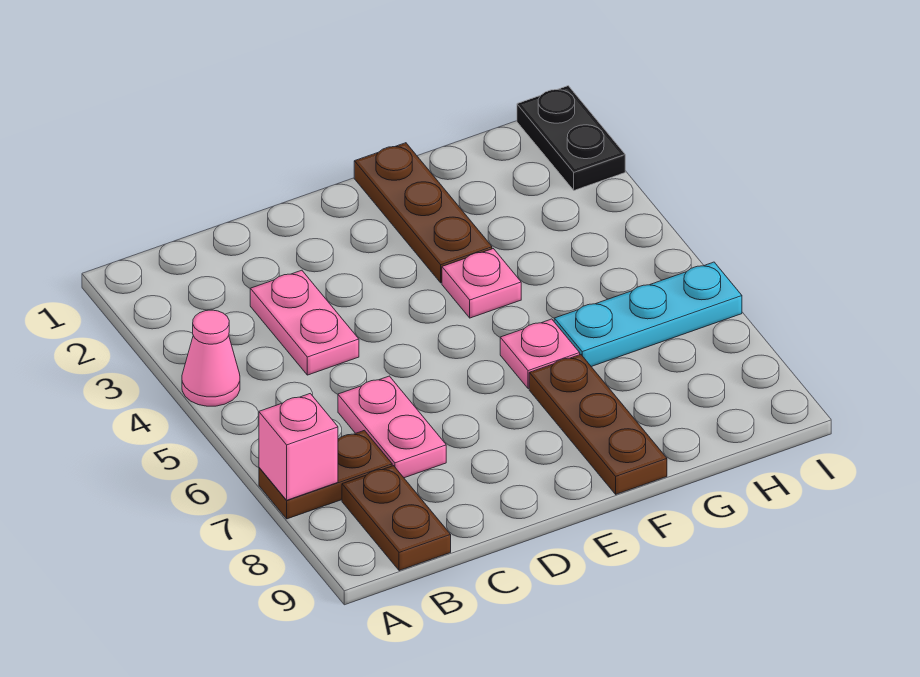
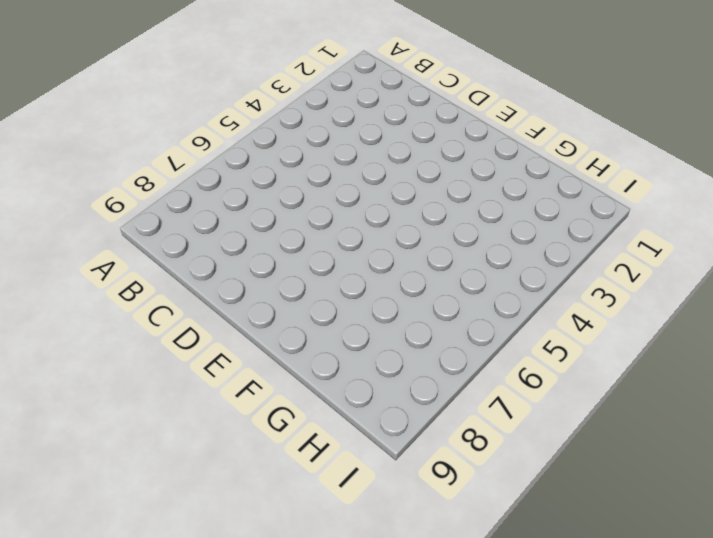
none -> pink cone A4 level 1
none -> brown plate A7:B7 level 1
none -> brown plate B8:B9 level 1

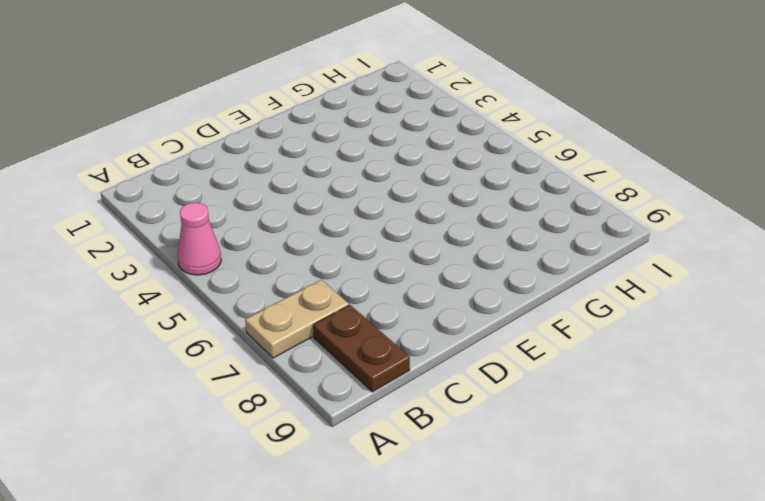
tan plate A7:B7 level 1 -> brown plate A7:B7 level 1
none -> pink plate C3:C4 level 1
none -> pink plate C6:C7 level 1
none -> brown plate F1:F3 level 1

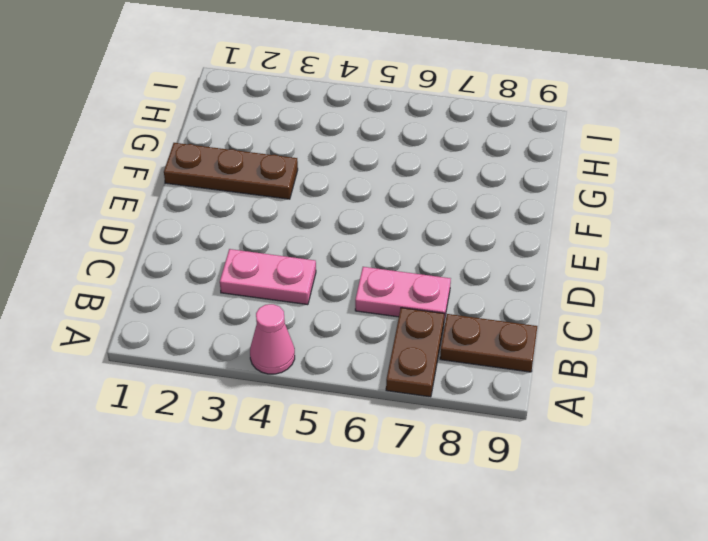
none -> pink plate F4 level 1
none -> pink plate F6 level 1
none -> brown plate F7:F9 level 1

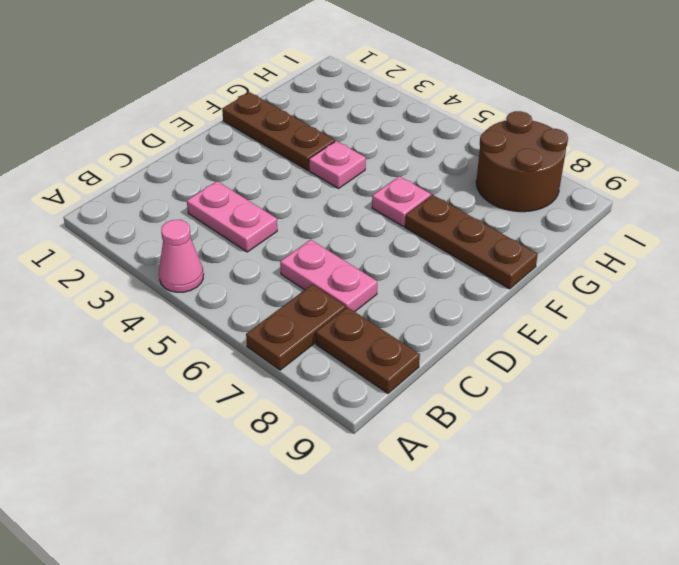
brown round brick H7:I8 level 1 -> none
none -> cyan plate G6:I6 level 1
none -> black plate I1:I2 level 1
none -> pink brick A7 level 2

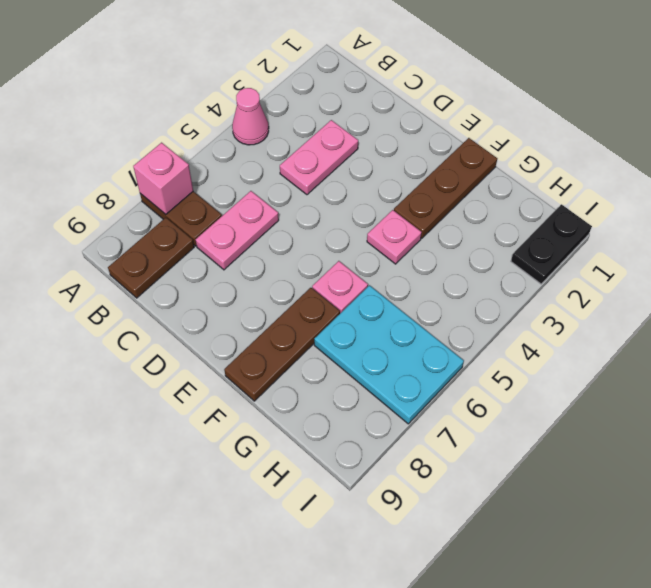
cyan plate G6:I7 level 1 -> cyan plate G6:I6 level 1

